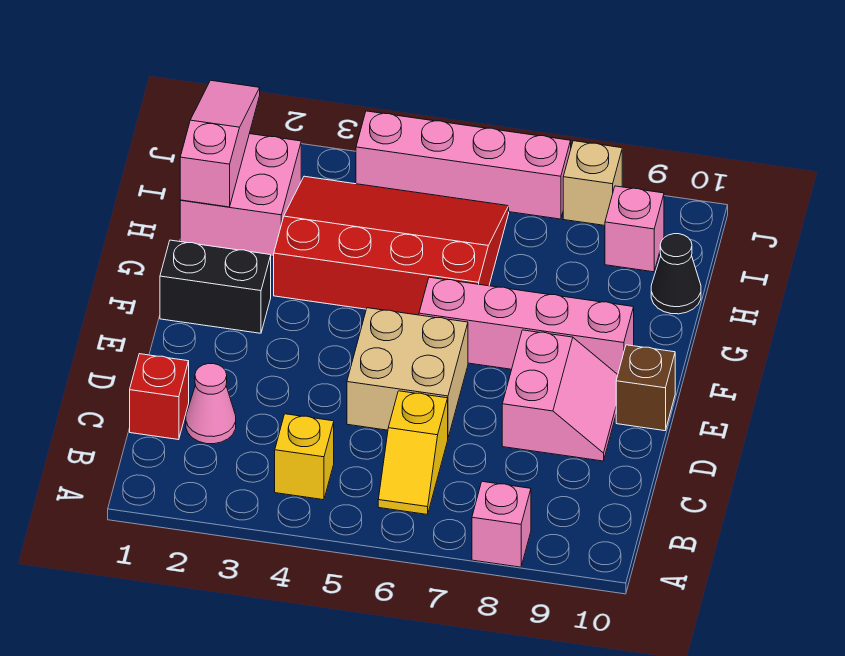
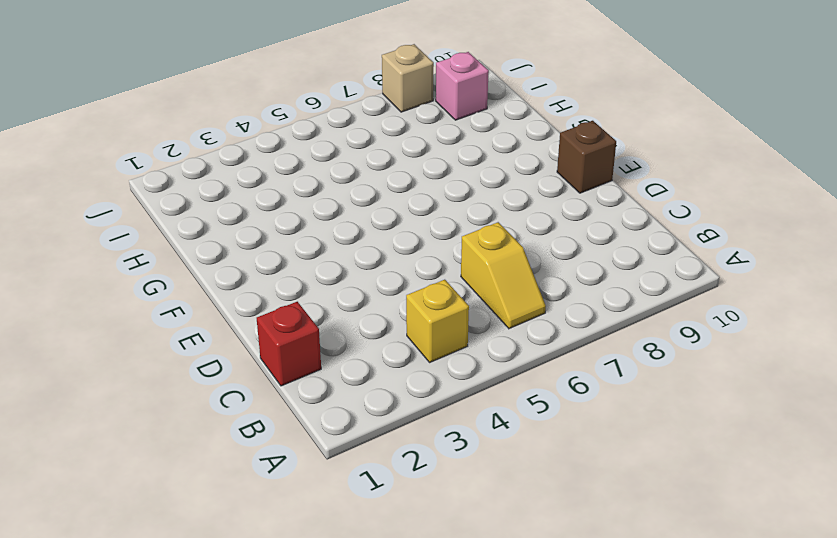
none -> pink brick A8 level 1
none -> pink cone C2 level 1
none -> tan brick D5:E6 level 1

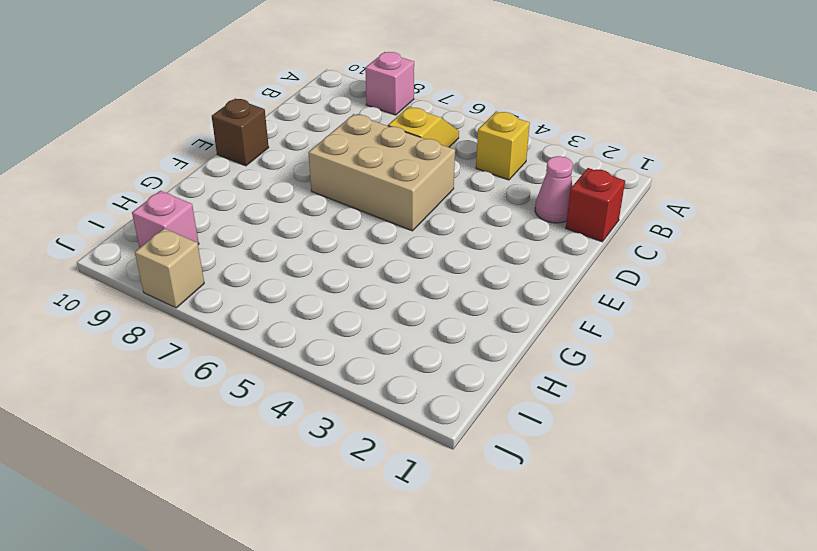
tan brick D5:E7 level 1 -> tan brick D5:E6 level 1
none -> pink slope D8:E9 level 1 top 8
none -> black brick F1:F2 level 1
none -> pink brick F6:F9 level 1

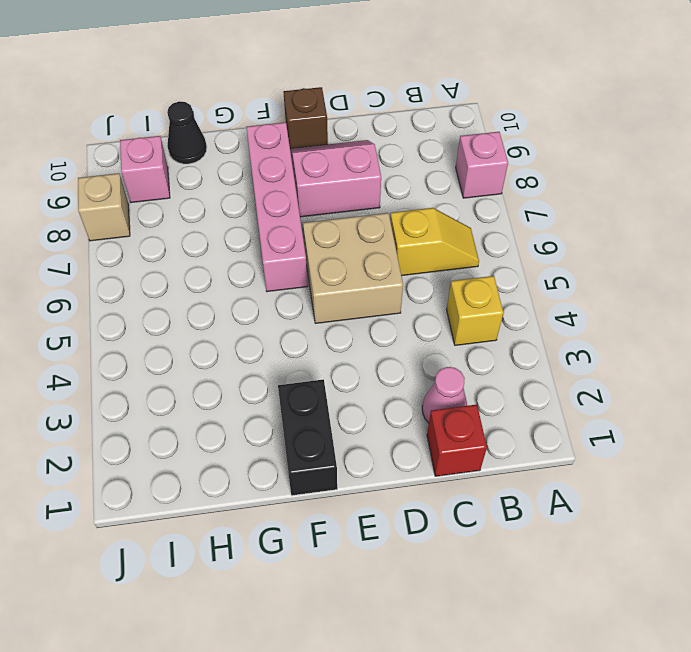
none -> red slope G3:I6 level 1 top G
none -> pink brick H1:I2 level 1
none -> pink brick J4:J7 level 1

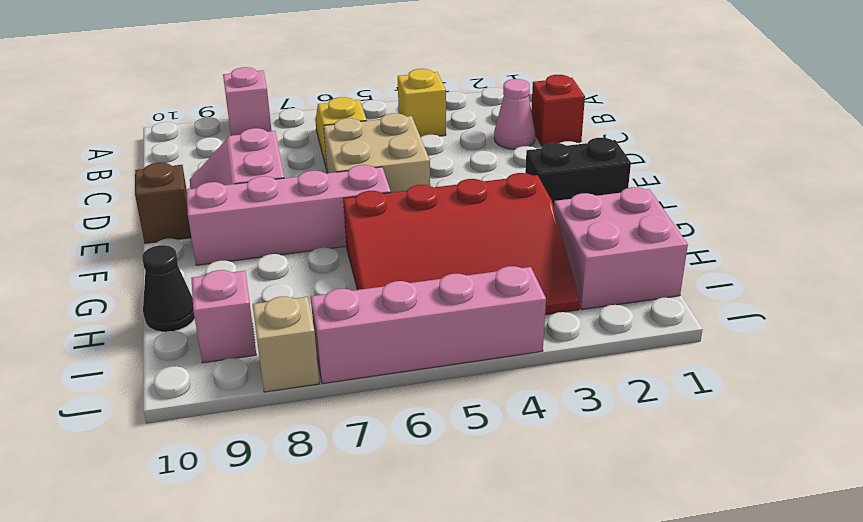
none -> pink slope H1:J1 level 2 top H

